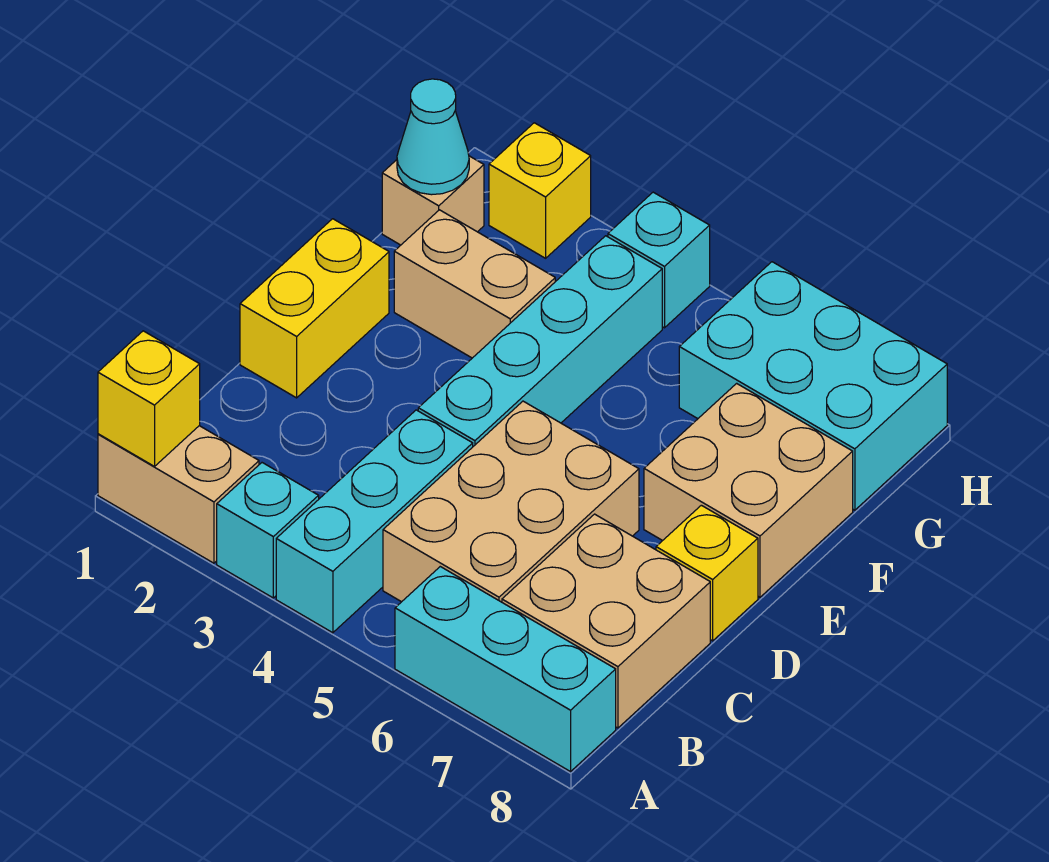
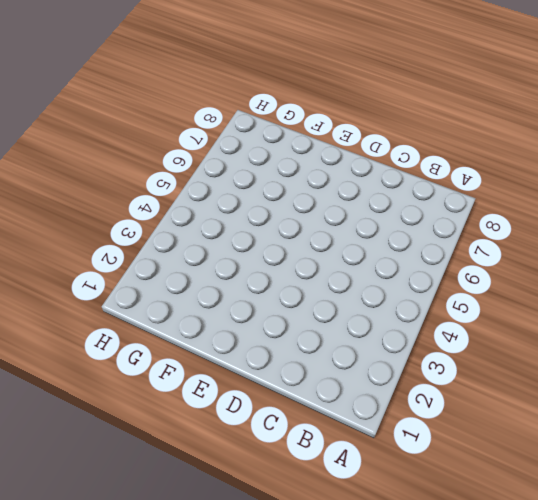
none -> tan brick A1:A2 level 1
none -> cyan brick A3 level 1
none -> cyan brick A4:C4 level 1

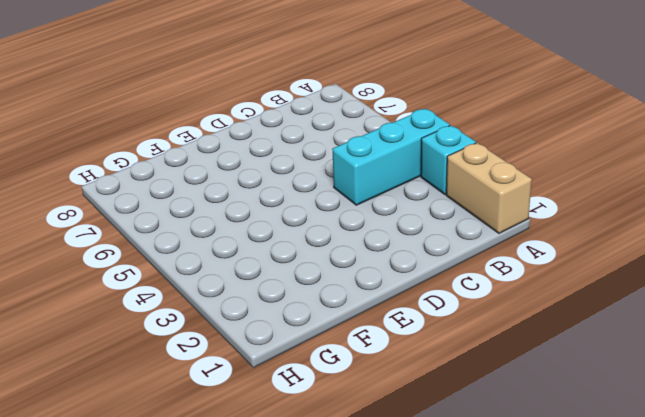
none -> cyan brick A6:A8 level 1
none -> tan brick B5:D6 level 1
none -> tan brick B7:C8 level 1

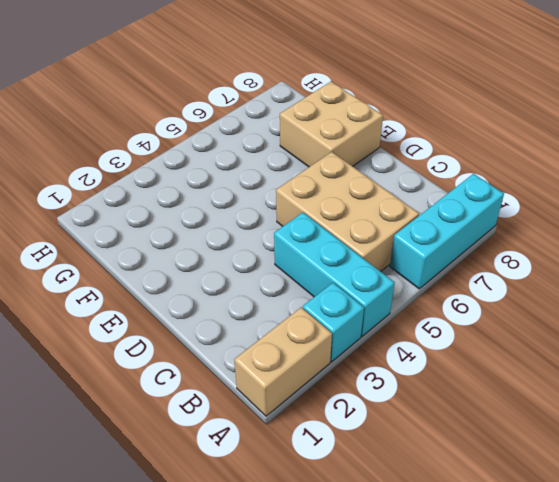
none -> tan brick B7:C8 level 1
none -> yellow brick D1:E1 level 1
none -> cyan brick D4:G4 level 1

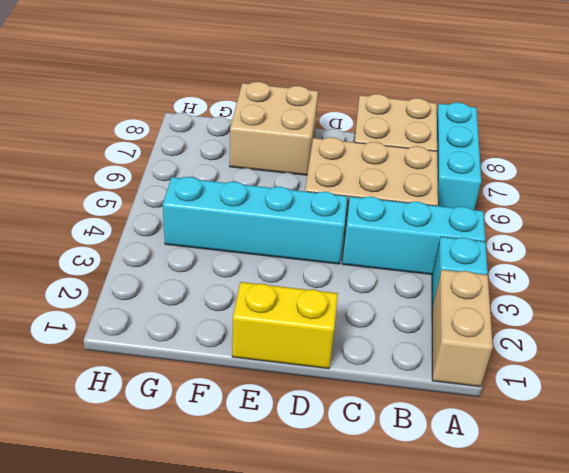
none -> yellow brick D8 level 1
none -> tan brick F2:F3 level 1
none -> tan brick G1 level 1

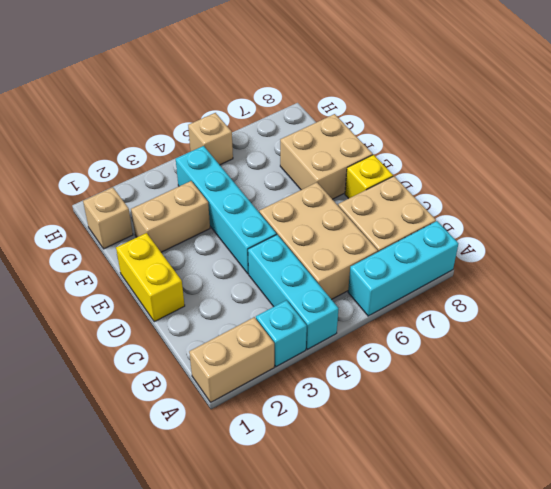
tan brick H5 level 1 -> none
none -> cyan brick G6:H8 level 1
none -> yellow brick H2 level 1
none -> cyan brick H4 level 1

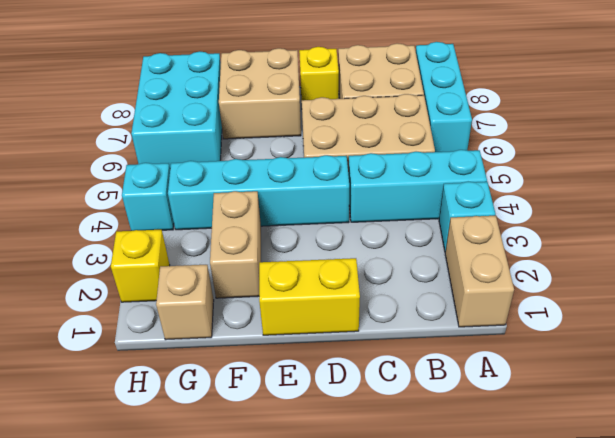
none -> yellow brick A1 level 2
none -> cyan cone G1 level 2

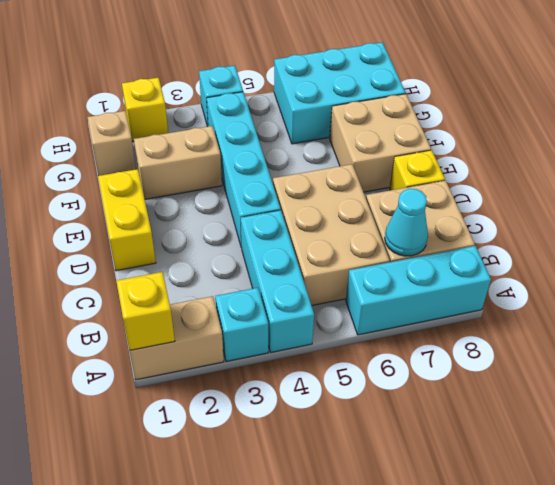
cyan cone B7 level 2 -> cyan cone G1 level 2

